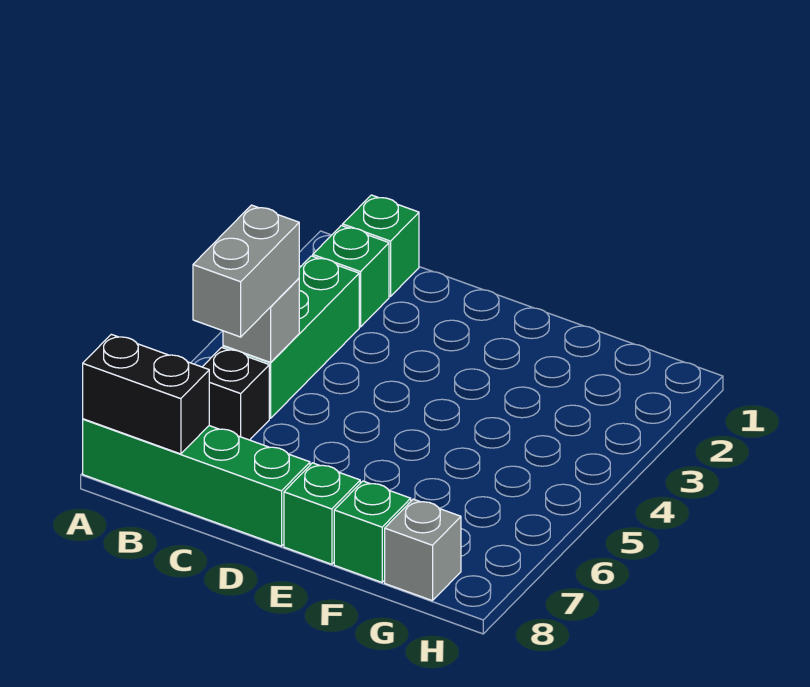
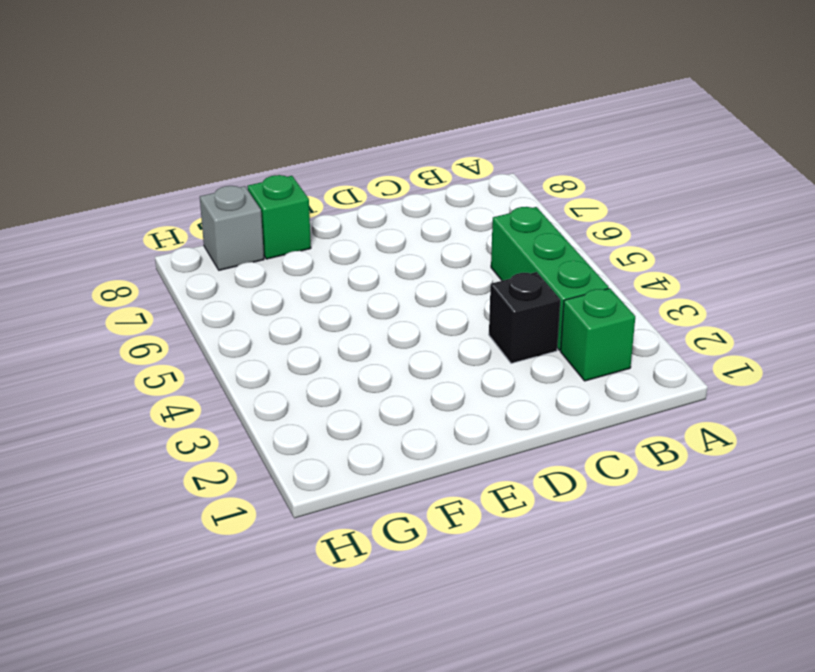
black brick C3 level 1 -> black brick B6 level 1
none -> green brick A8:D8 level 1
none -> green brick B1 level 1

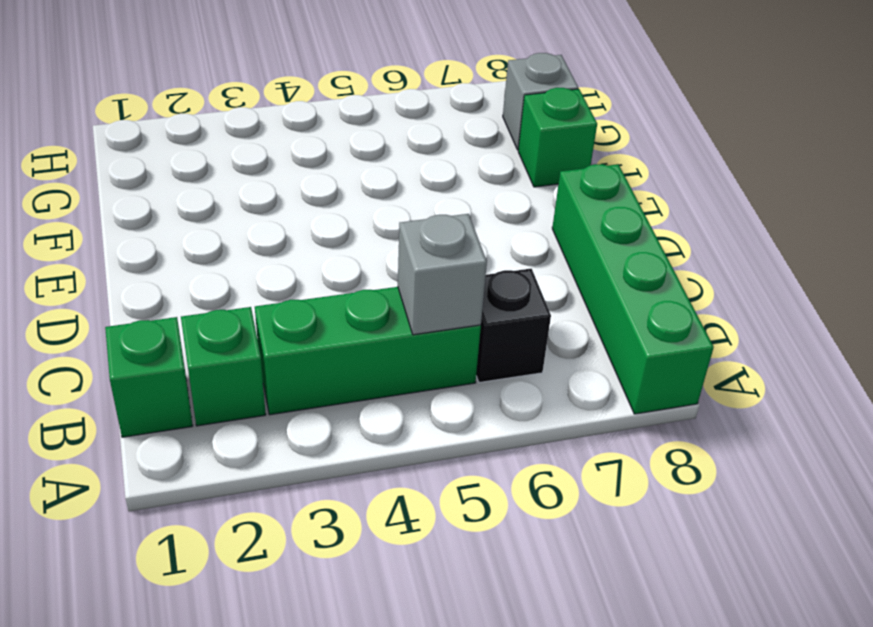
none -> green brick E8 level 1
none -> black brick A8:B8 level 2

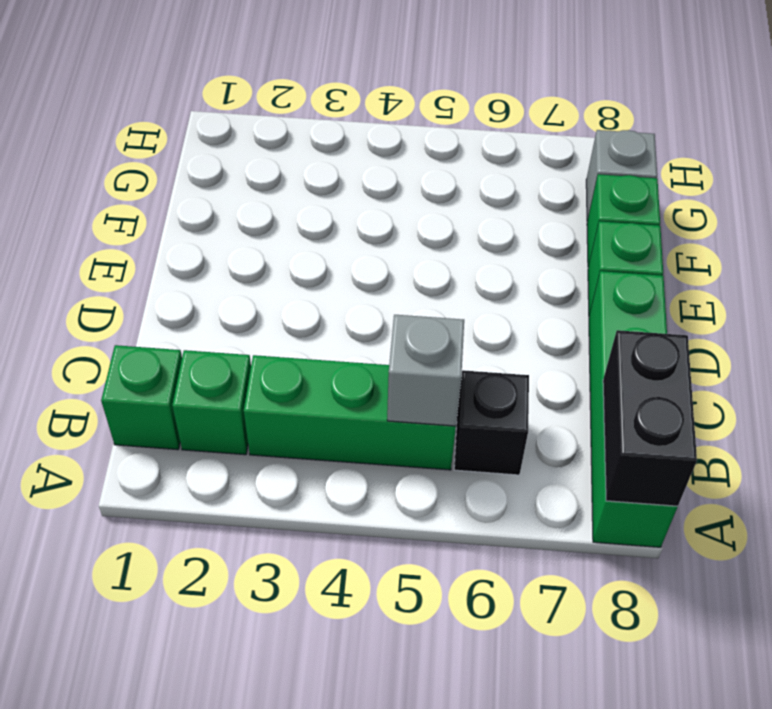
none -> grey brick B5:B6 level 3

